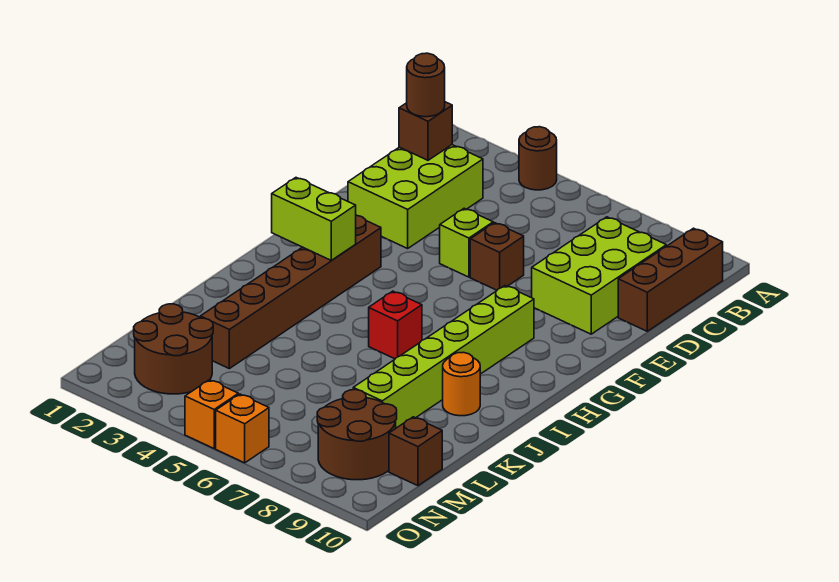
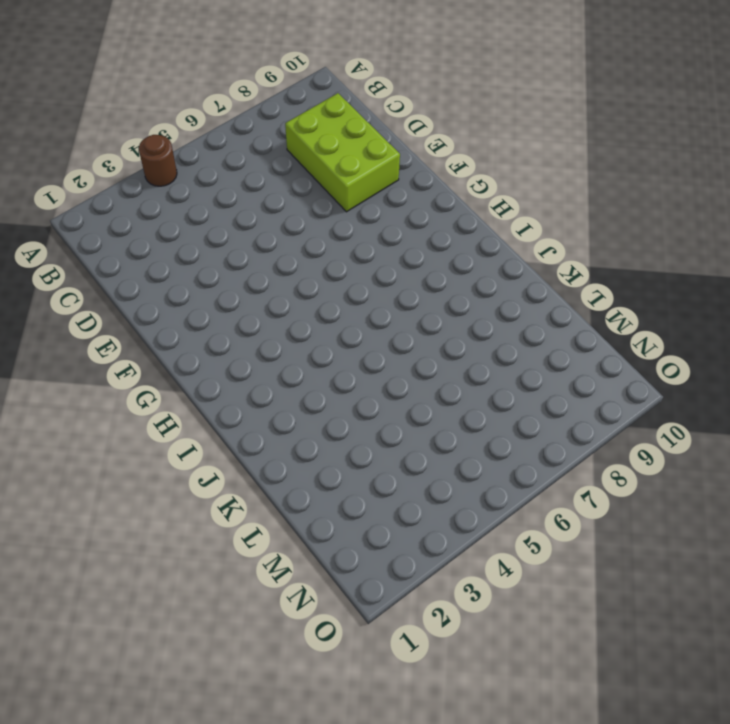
none -> brown brick B10:D10 level 1
none -> lime brick C2:E3 level 1
none -> lime brick E5 level 1

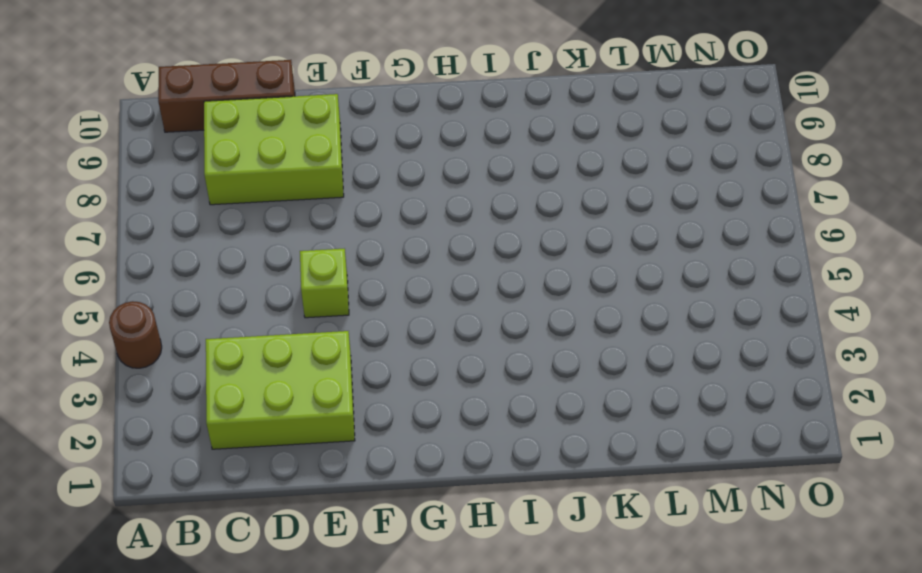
none -> brown brick E6 level 1
none -> brown brick G3:L3 level 1
none -> lime brick G8:L8 level 1

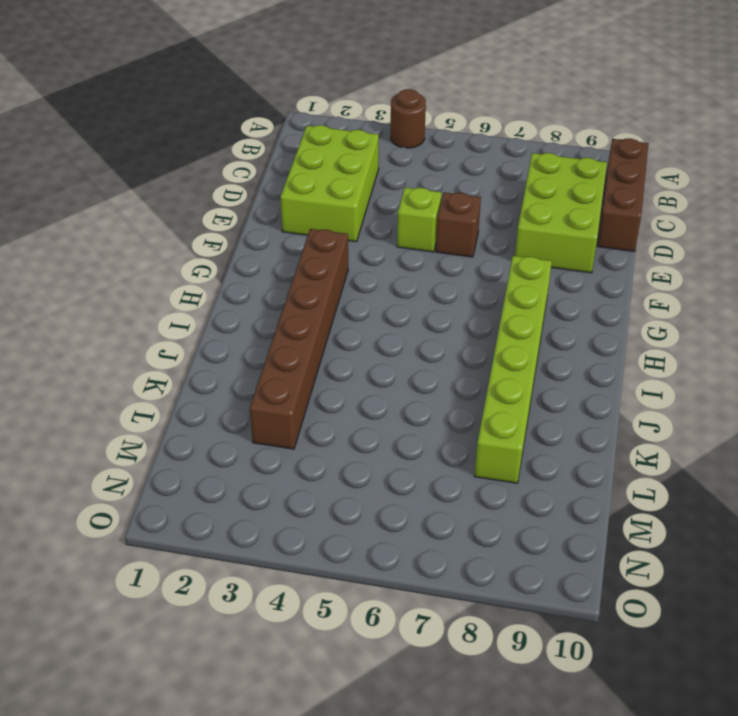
none -> red brick I6 level 1
none -> orange round brick J9 level 1
none -> brown round brick M2:N3 level 1

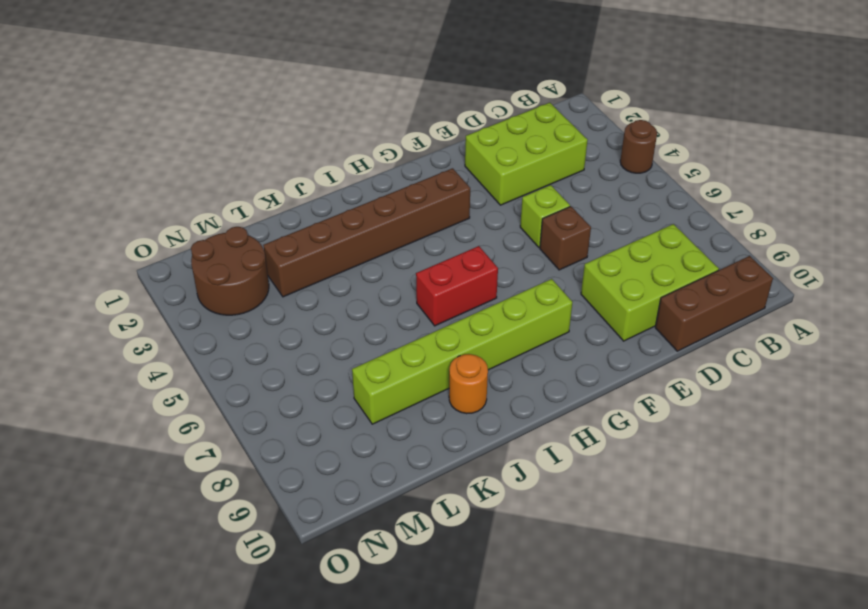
red brick H6:I6 level 1 -> red brick I6 level 1
none -> brown round brick M8:N9 level 1
none -> brown brick M10 level 1
none -> orange brick O5 level 1

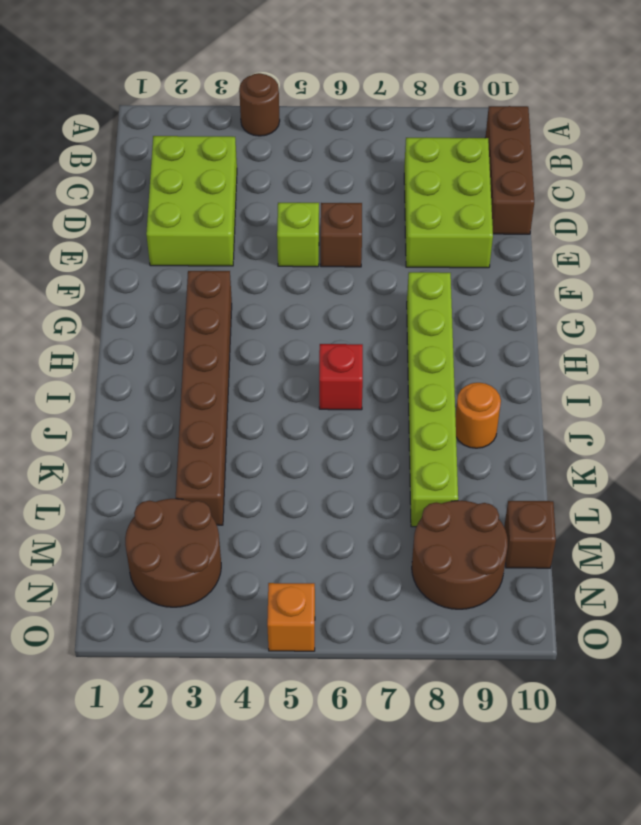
none -> orange brick O6 level 1
none -> brown brick C2 level 2
none -> lime brick H2:H3 level 2

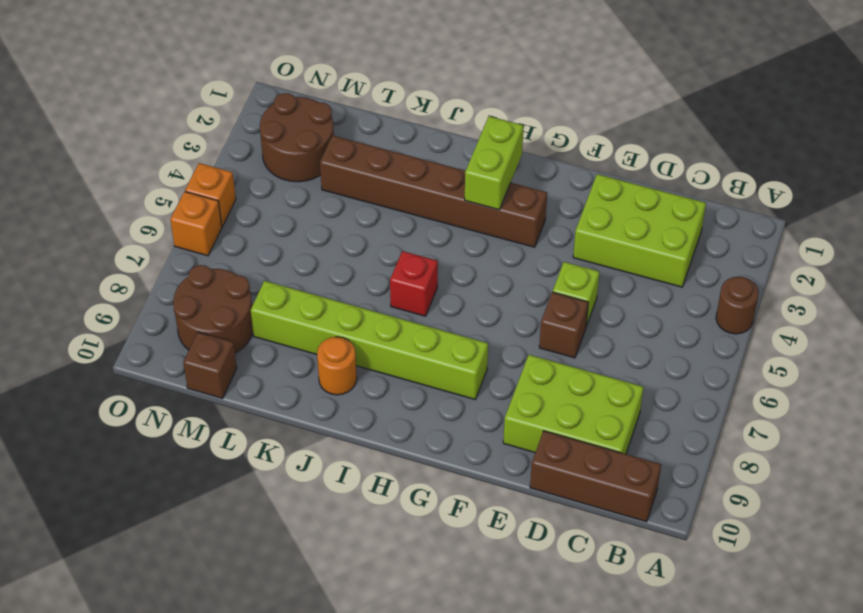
none -> brown brick C2 level 2
none -> brown round brick C2 level 3

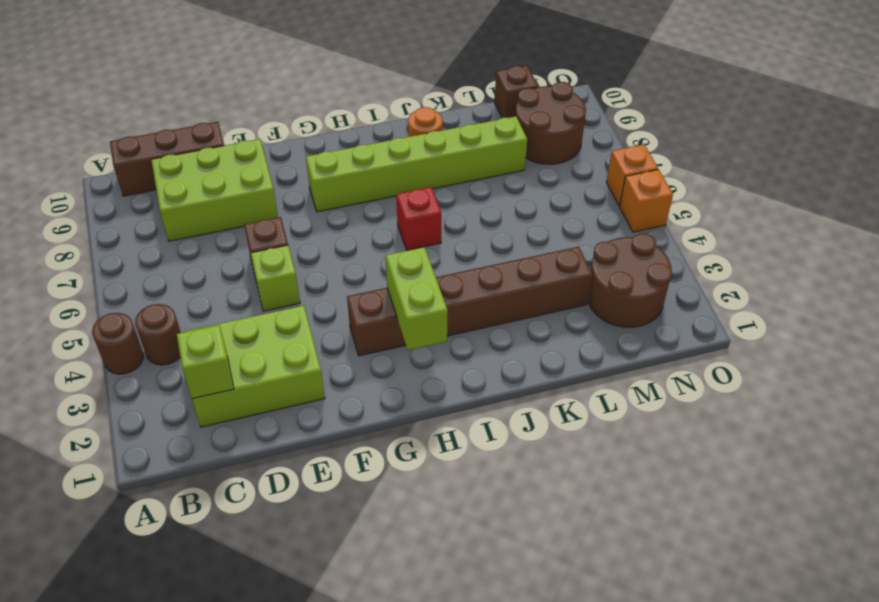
brown round brick B4 level 1 -> brown round brick C2 level 3
lime brick C2 level 2 -> brown brick C2 level 2

